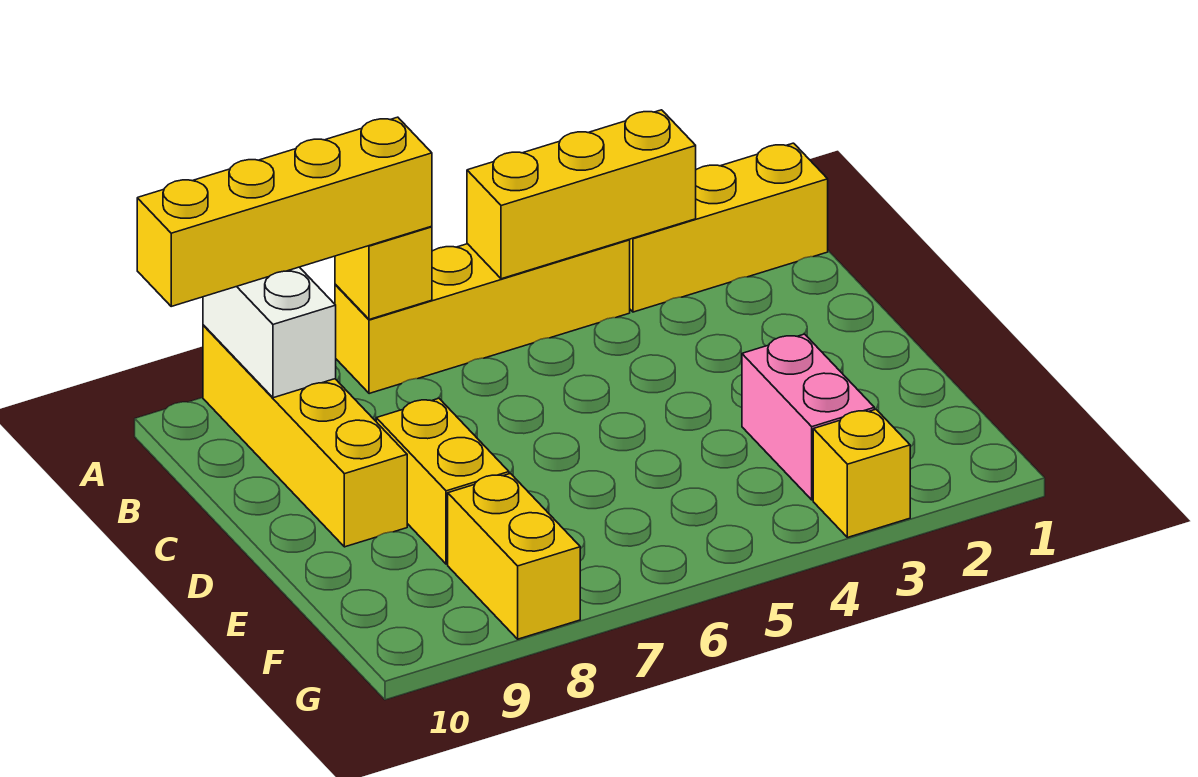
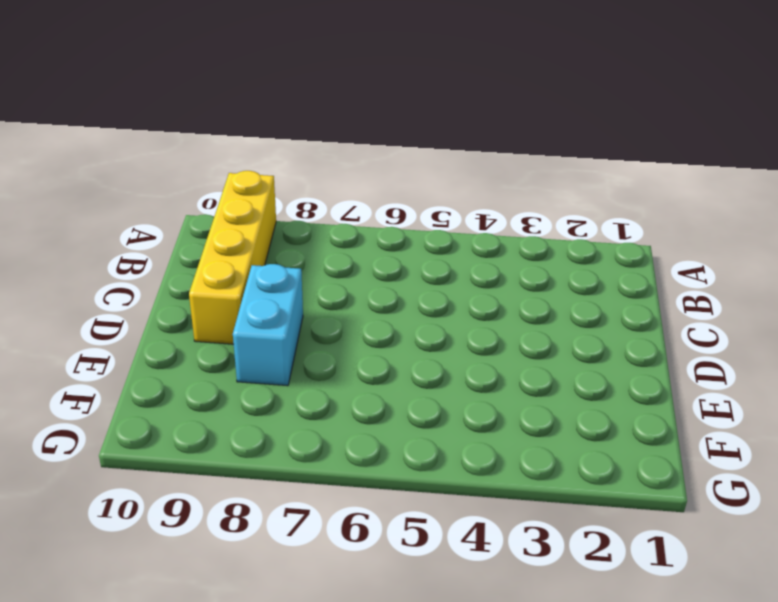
cyan brick D8:E8 level 1 -> yellow brick D8:E8 level 1
none -> yellow brick A1:A3 level 1
none -> yellow brick A4:A7 level 1

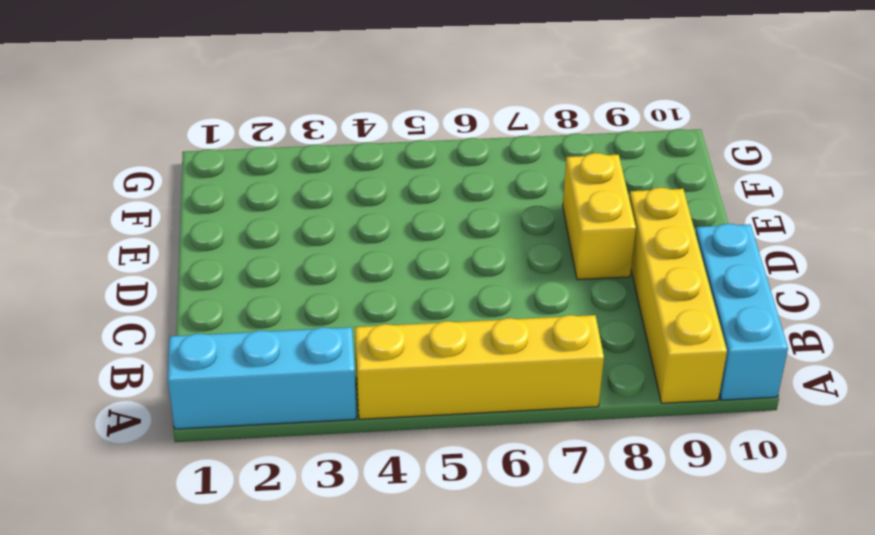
cyan brick A1:A3 level 1 -> yellow brick A1:A3 level 1
cyan brick A10:C10 level 1 -> none
none -> pink brick E3:F3 level 1
none -> yellow brick F8:G8 level 1

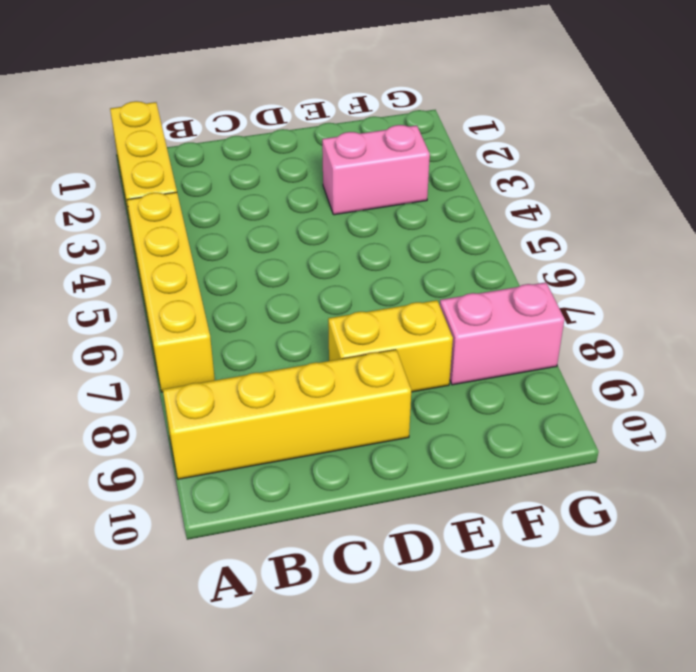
pink brick F8:G8 level 1 -> yellow brick F8:G8 level 1
none -> yellow brick G3 level 1
none -> yellow brick A3:A5 level 2

